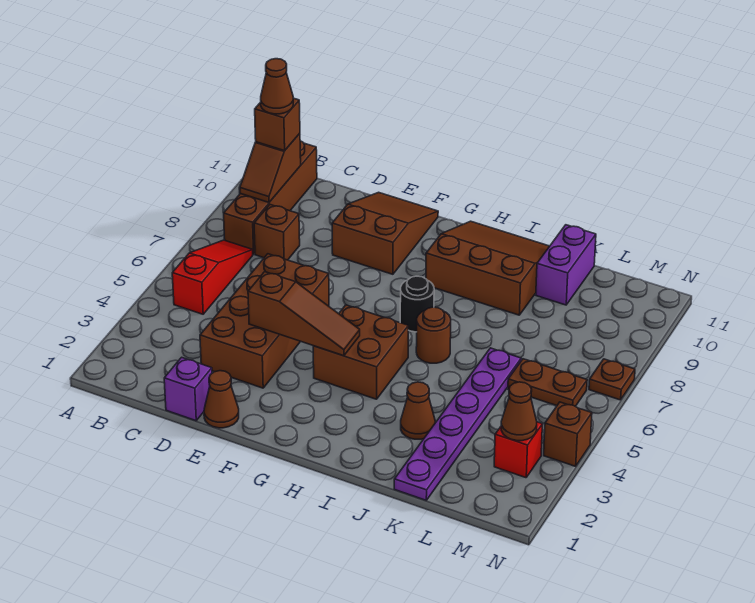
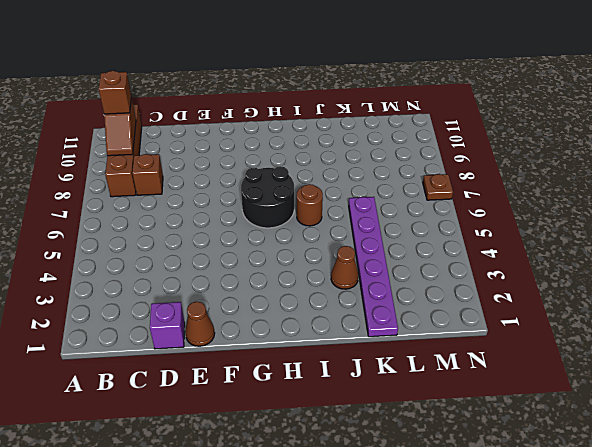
black round brick G6:H7 level 1 -> black round brick H7 level 1
none -> red slope B5:B7 level 1 top 5
none -> brown brick D3:E6 level 1
none -> brown slope E9:F11 level 1 top 9

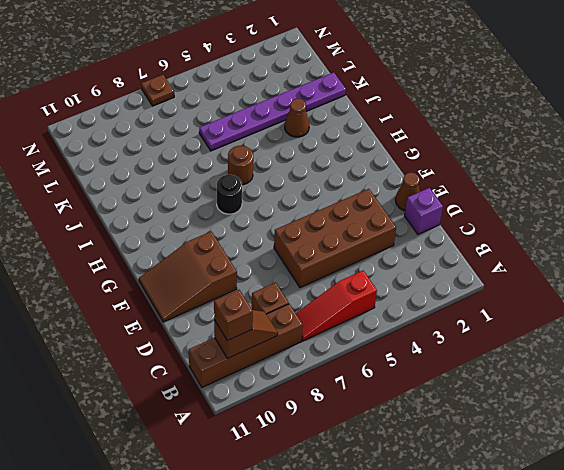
none -> brown brick G4:H5 level 1
none -> brown slope H9:J11 level 1 top 9
none -> purple brick K10:K11 level 1

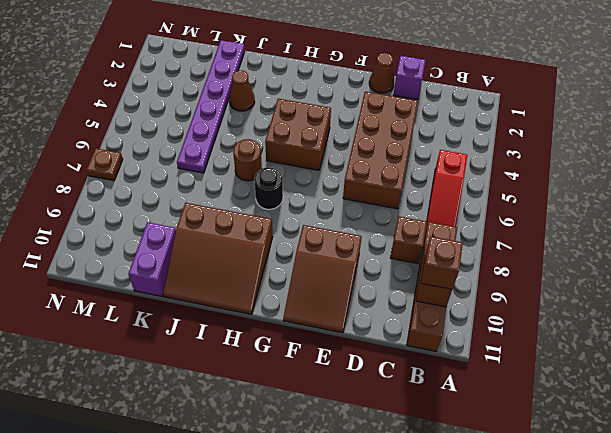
none -> brown plate L6:M6 level 1
none -> red brick M3 level 1
none -> brown brick N4 level 1

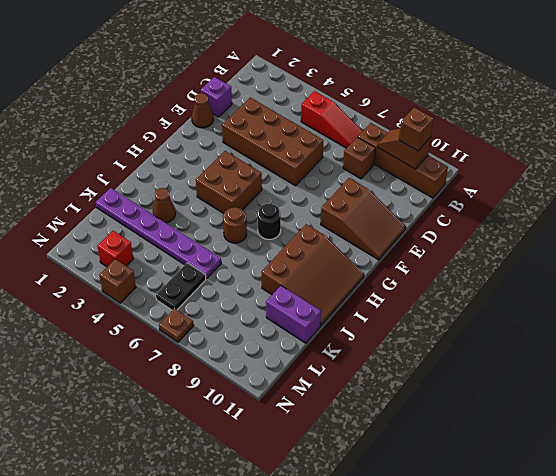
black plate L6:M6 level 1 -> brown plate L6:M6 level 1
none -> brown slope E4:G4 level 2 top E
none -> brown cone M3 level 2
none -> brown cone B10 level 4

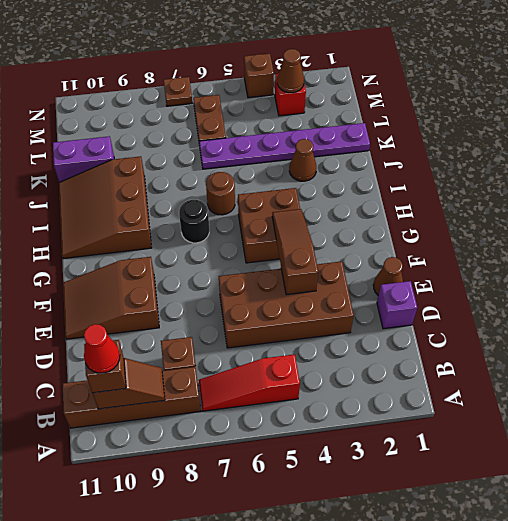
red cone B10 level 4 -> brown cone B10 level 4

